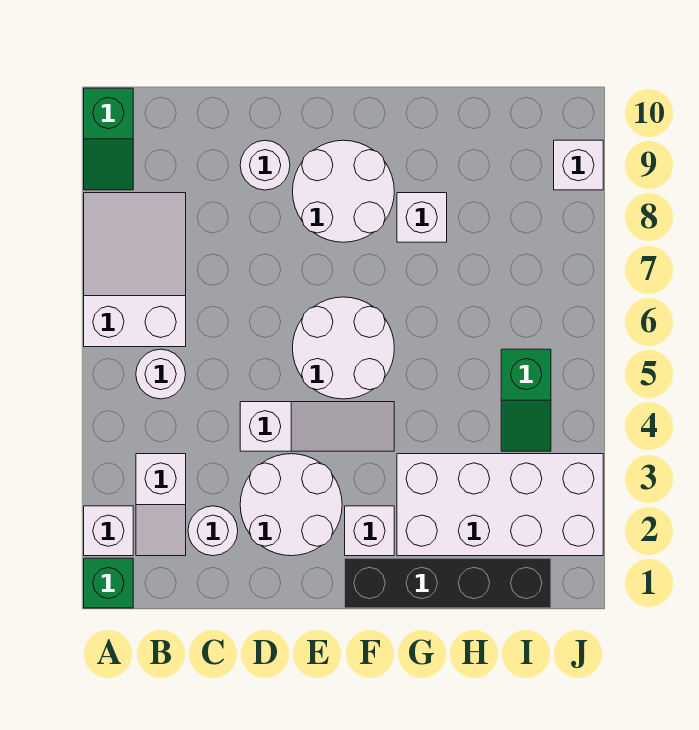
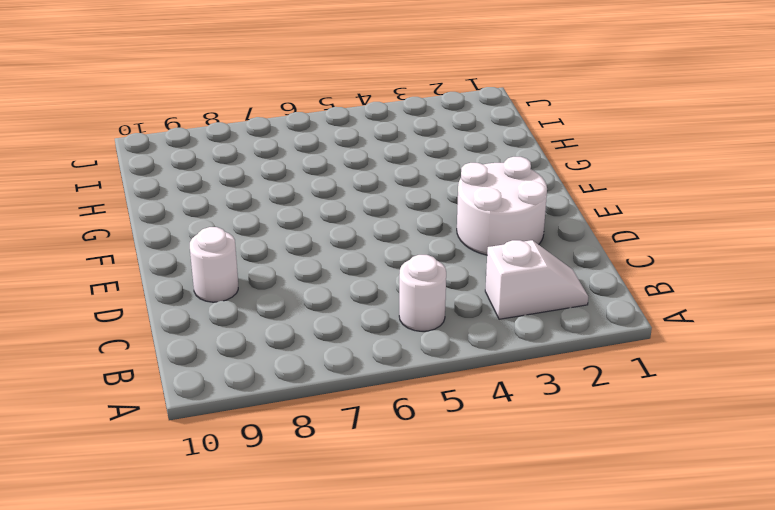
none -> green brick A1 level 1
none -> white brick A2 level 1
none -> white slope A6:B8 level 1 top 6

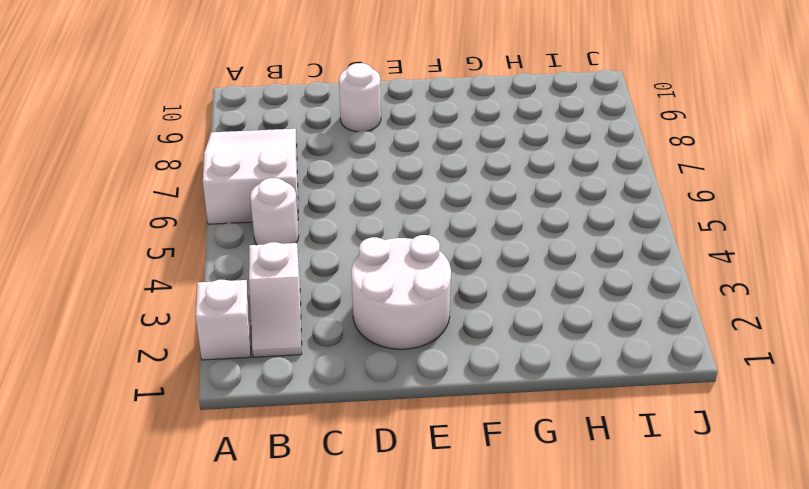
none -> green brick A1 level 1
none -> green slope A9:A10 level 1 top 10
none -> white round brick C2 level 1

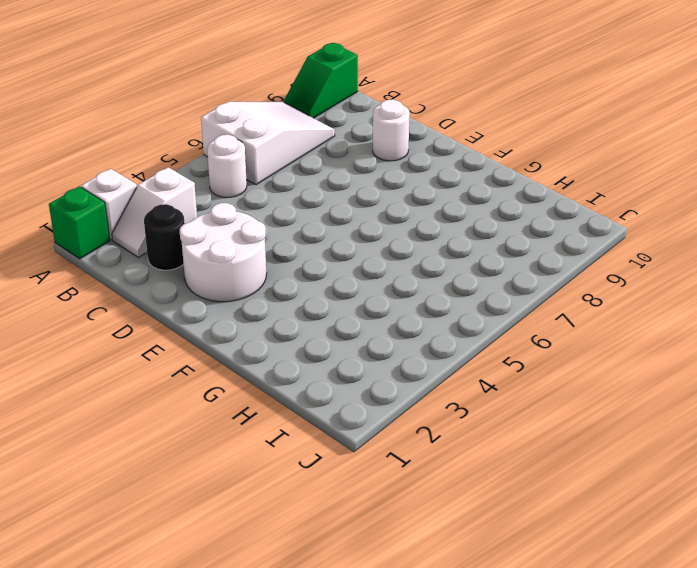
black round brick C2 level 1 -> white round brick C2 level 1
none -> white slope D4:F4 level 1 top D
none -> white round brick E5:F6 level 1
none -> white round brick E8:F9 level 1

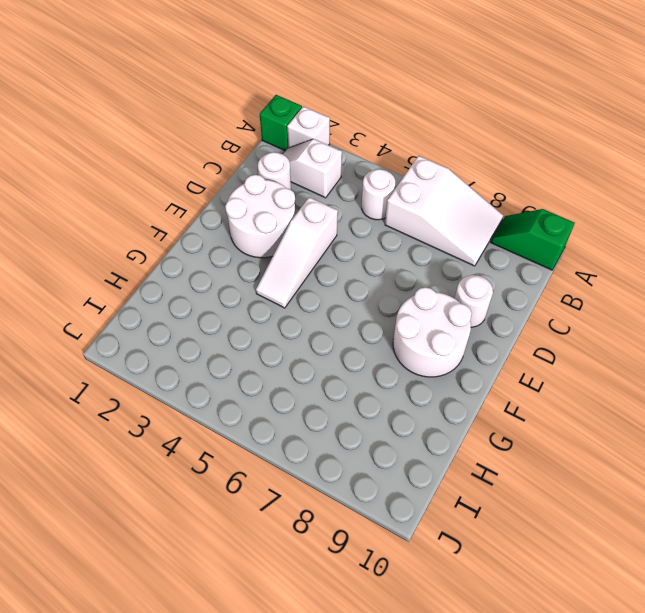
none -> white round brick E5:F6 level 1
none -> black brick F1:I1 level 1
none -> white brick F2 level 1

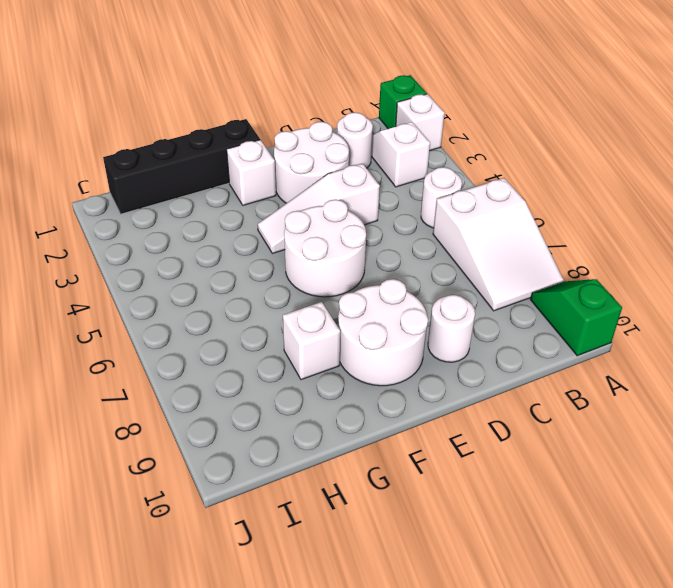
none -> white brick G2:J3 level 1
none -> green slope I4:I5 level 1 top 5
none -> white brick J9 level 1

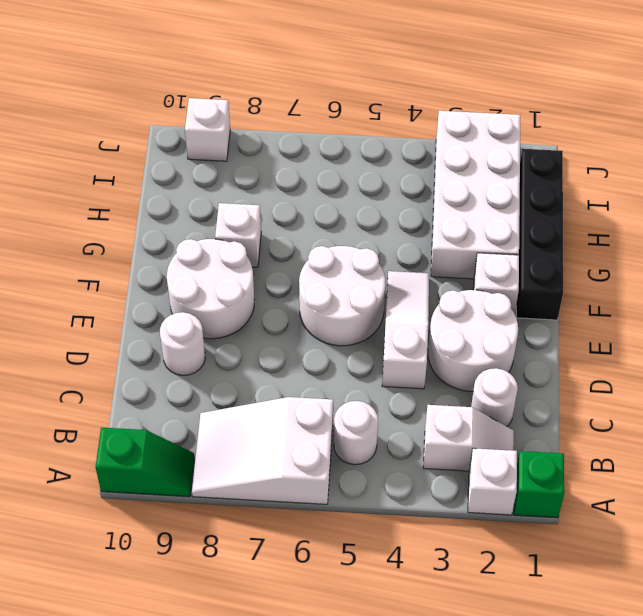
none -> green slope I4:I5 level 1 top 5

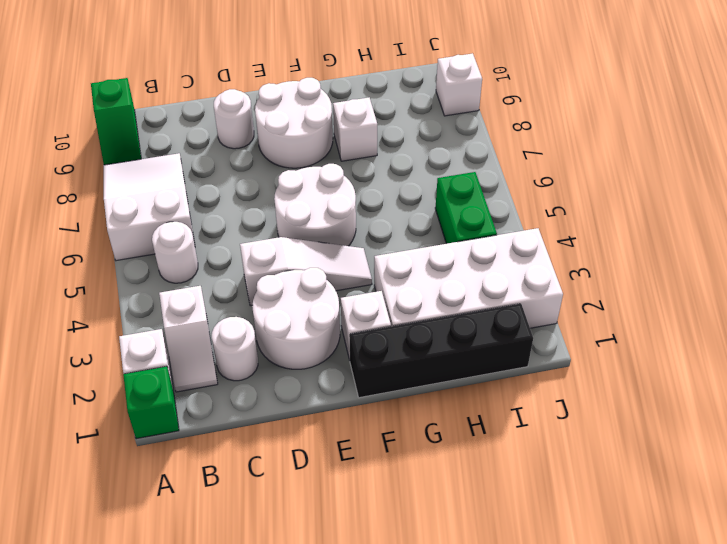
green brick I4:I5 level 1 -> green slope I4:I5 level 1 top 5

